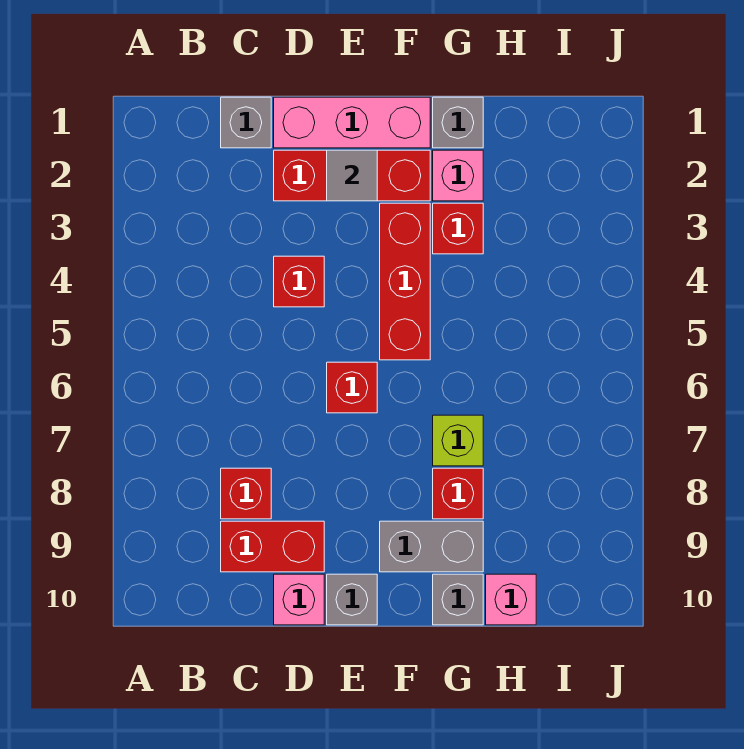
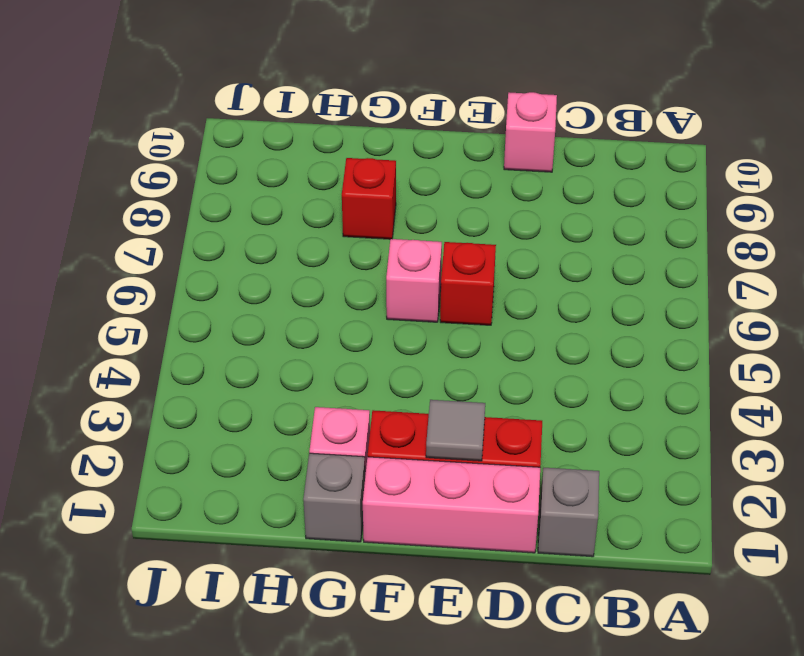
pink brick F6 level 1 -> pink brick H10 level 1
none -> red brick C8 level 1
none -> red brick C9:D9 level 1
none -> red brick D4 level 1

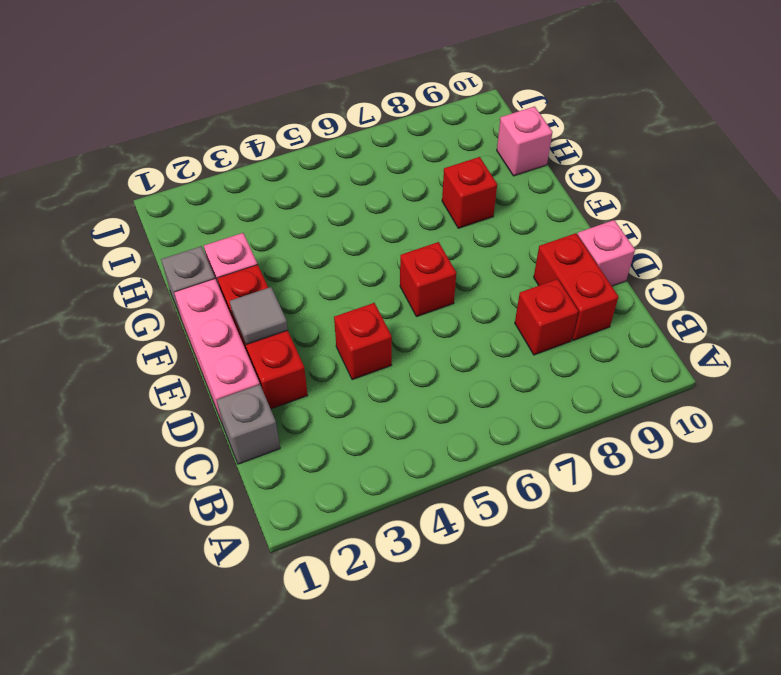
none -> grey brick E10 level 1
none -> red brick F3:F5 level 1
none -> grey brick F9:G9 level 1

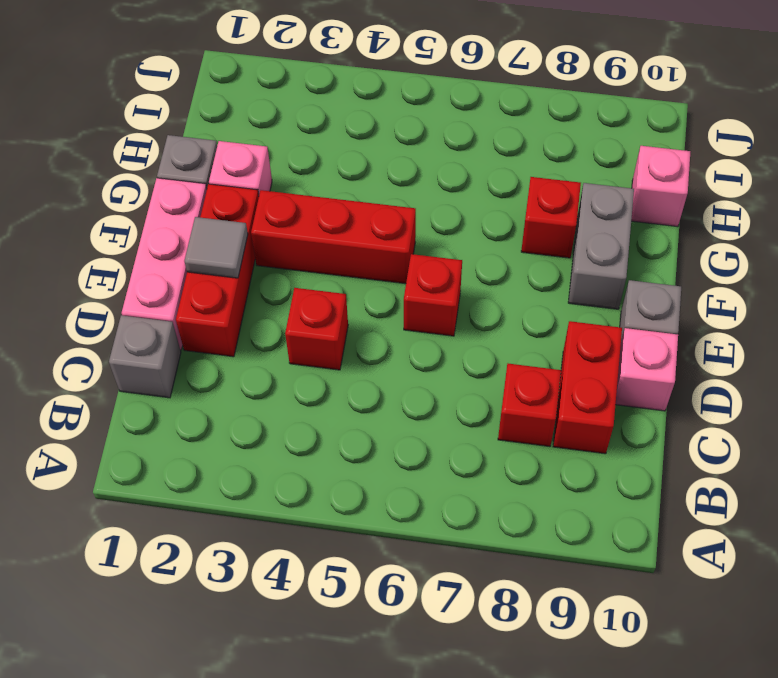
none -> red brick G3 level 1
none -> lime brick G7 level 1
none -> grey brick G10 level 1

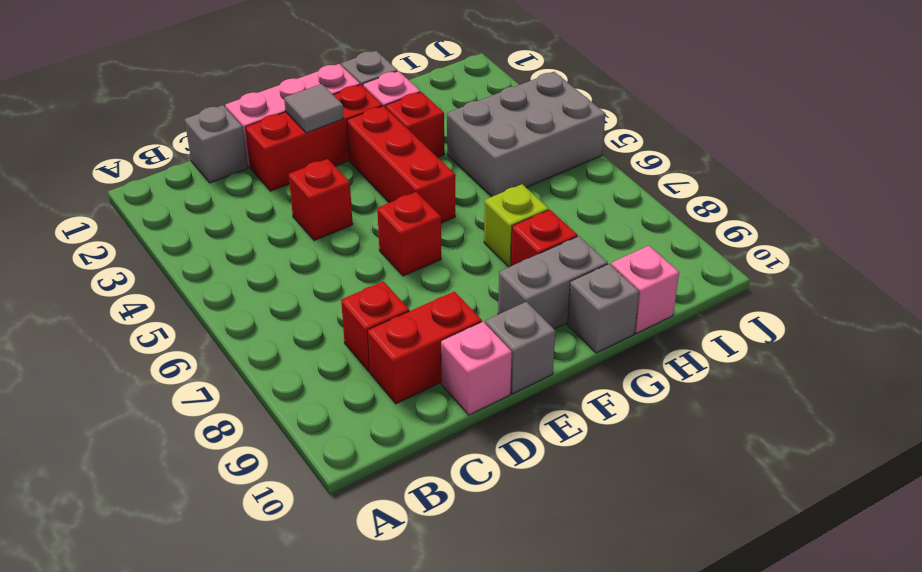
grey brick H4:J5 level 1 -> none

